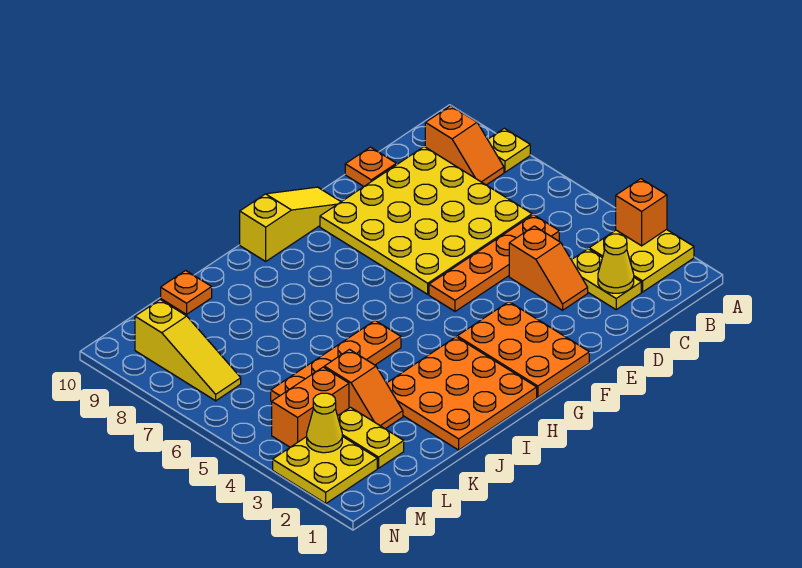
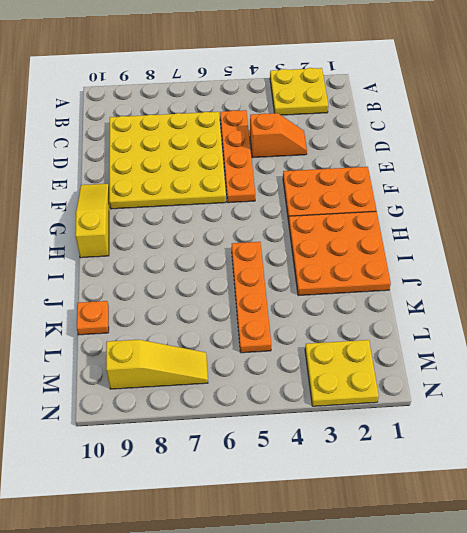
none -> yellow plate A8 level 1
none -> orange slope B8:B9 level 1 top 9
none -> yellow plate C2:C3 level 1

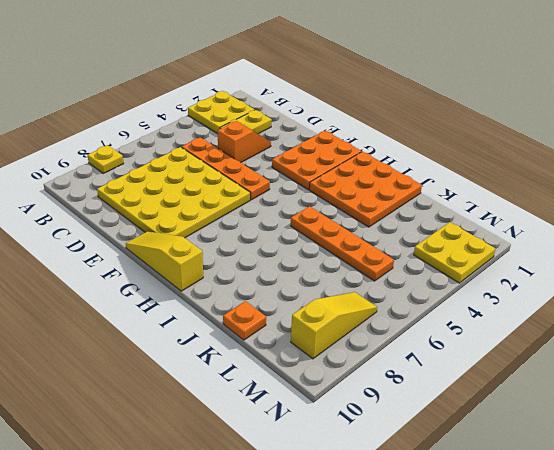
none -> orange slope B8:B9 level 1 top 9
none -> orange plate D10 level 1
none -> orange slope K3:K4 level 1 top 4

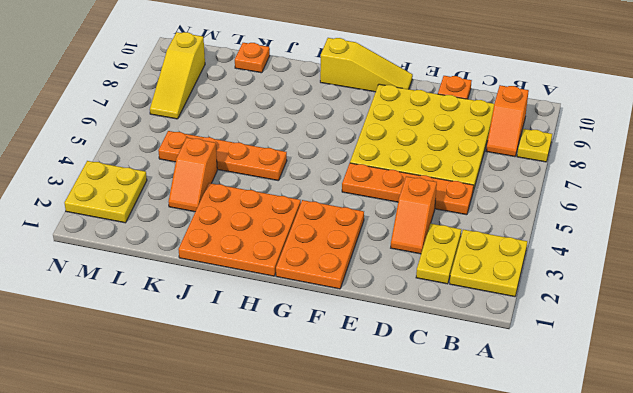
none -> yellow plate L2:L3 level 1
none -> orange brick L4:M4 level 1
none -> orange brick A3 level 2

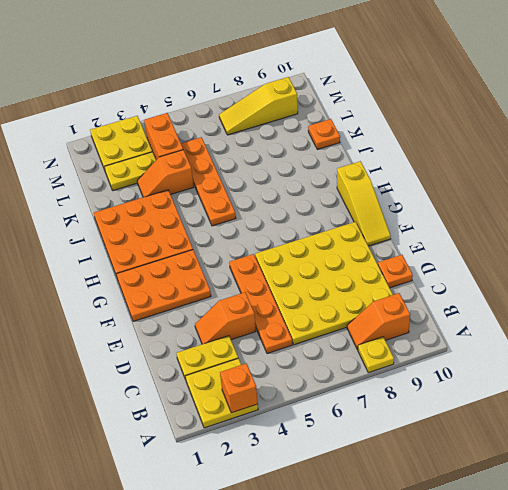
none -> yellow cone C2 level 2
none -> yellow cone M3 level 2

